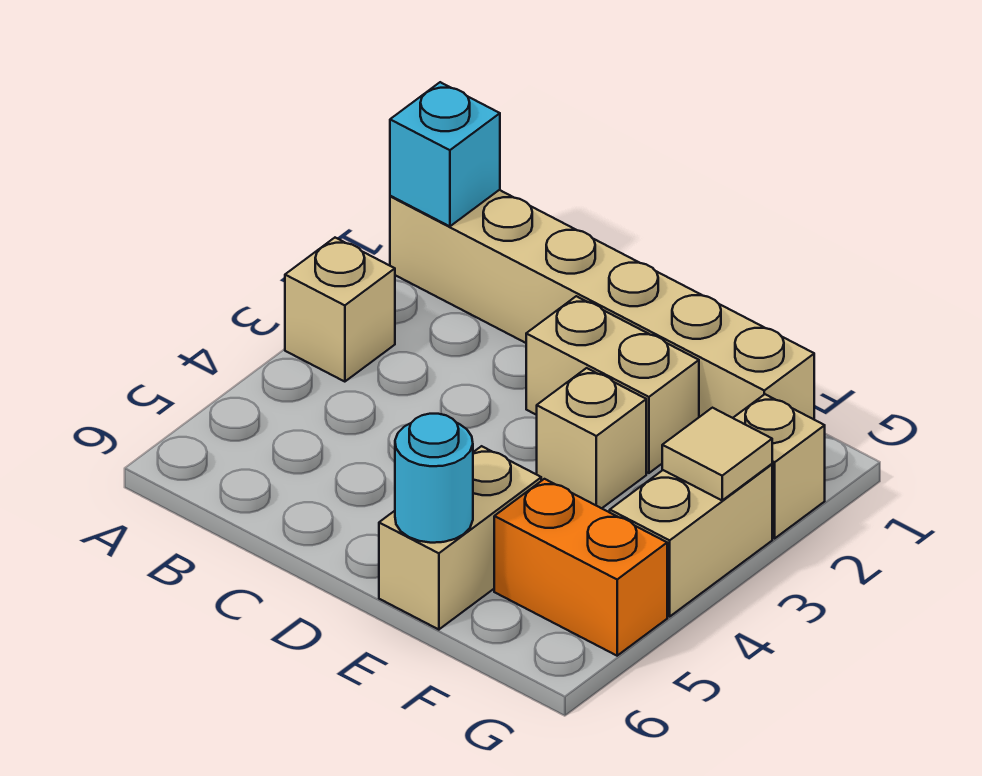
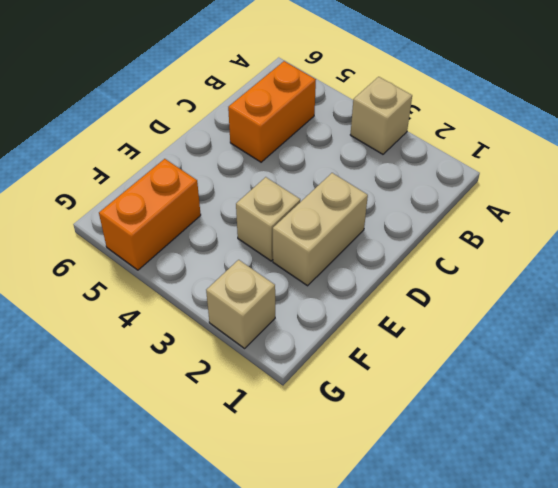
orange brick B5:C5 level 1 -> none
none -> tan brick A1:F1 level 1
none -> tan brick E5:E6 level 1

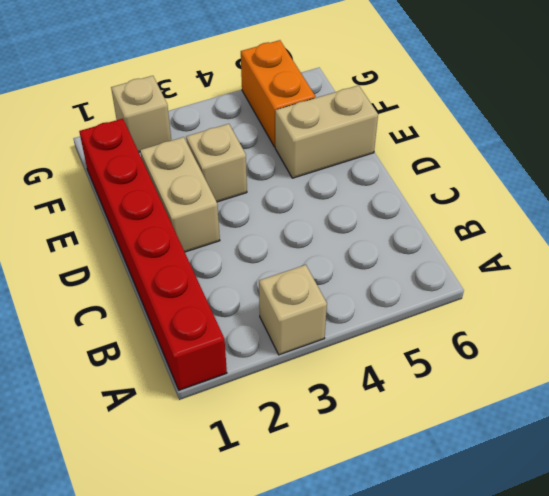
red brick A1:F1 level 1 -> tan brick A1:F1 level 1
none -> tan brick G3:G4 level 1
none -> cyan brick A1 level 2

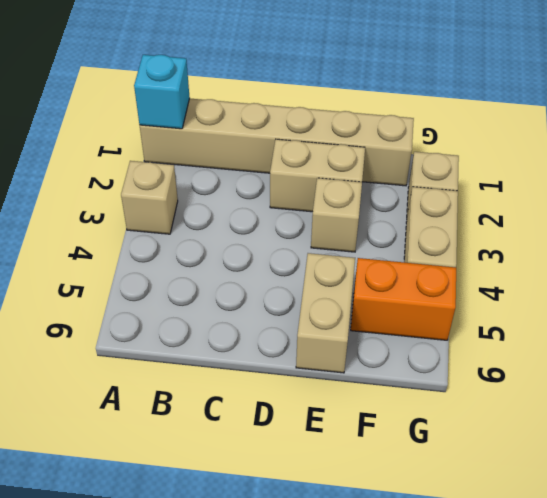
none -> cyan round brick E6 level 2
none -> tan tile G3 level 2

